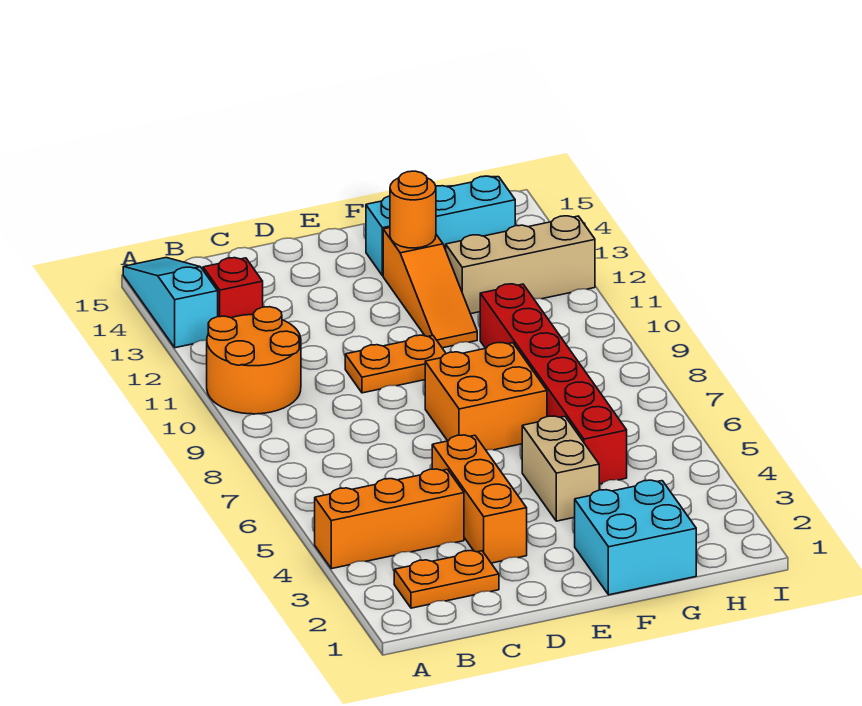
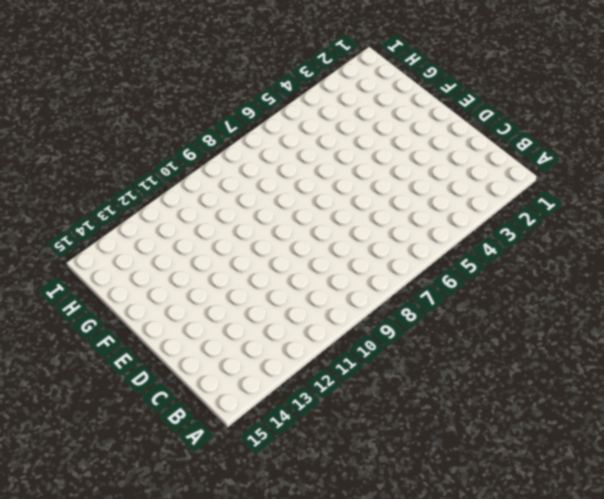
none -> orange brick A4:C4 level 1
none -> orange round brick A10:B11 level 1
none -> cyan slope A13:A15 level 1 top 13

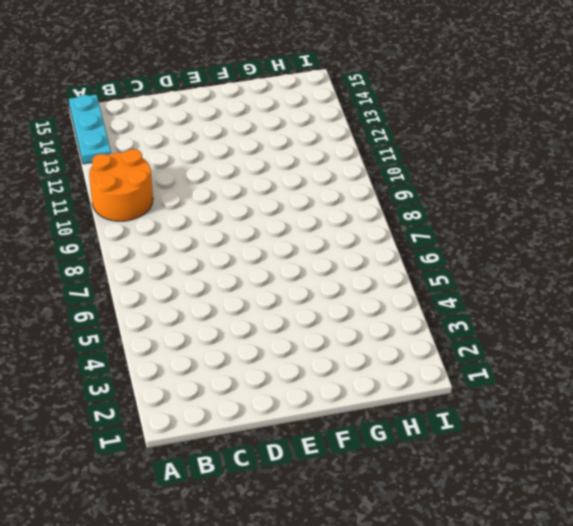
cyan plate A13:A15 level 1 -> cyan slope A13:A15 level 1 top 13
none -> orange brick A4:C4 level 1
none -> orange plate B2:C2 level 1
none -> red brick B13 level 1

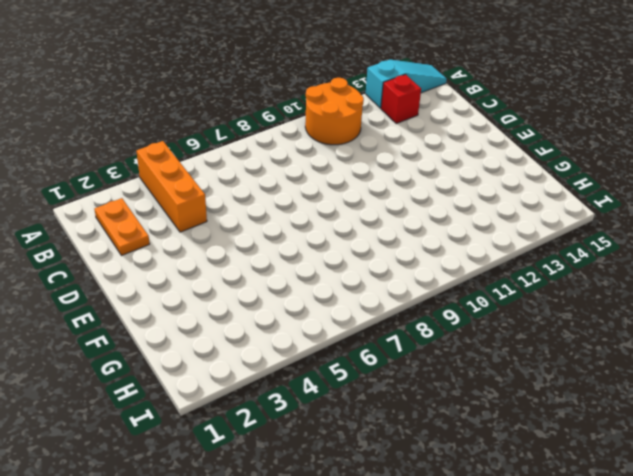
none -> orange brick D3:D5 level 1
none -> orange plate D10:E10 level 1
none -> orange brick E7:F8 level 1

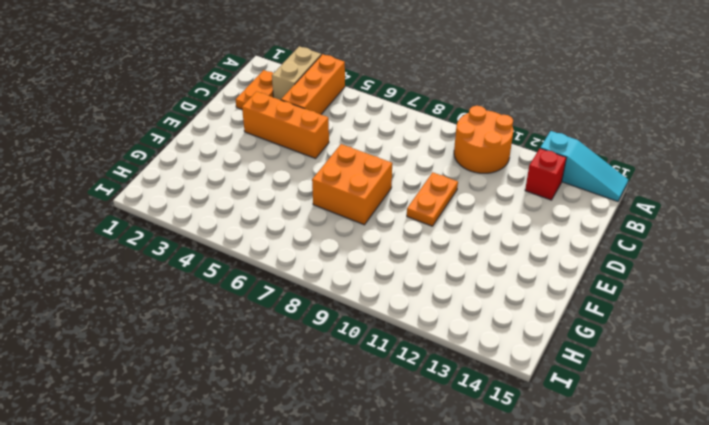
tan brick A3:B3 level 1 -> tan brick F4:F5 level 1
none -> cyan brick F1:G2 level 1
none -> orange slope F11:F13 level 1 top 13
none -> cyan brick F14:H14 level 1

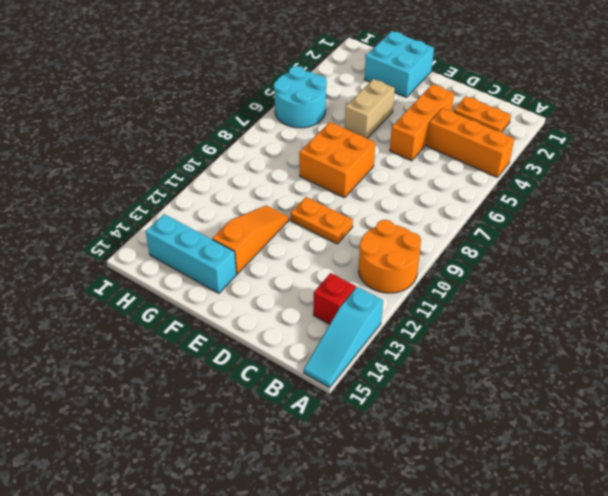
cyan round brick H5:I6 level 1 -> none
none -> red brick G5:G10 level 1
none -> tan brick G12:I12 level 1
none -> orange round brick F13 level 2

